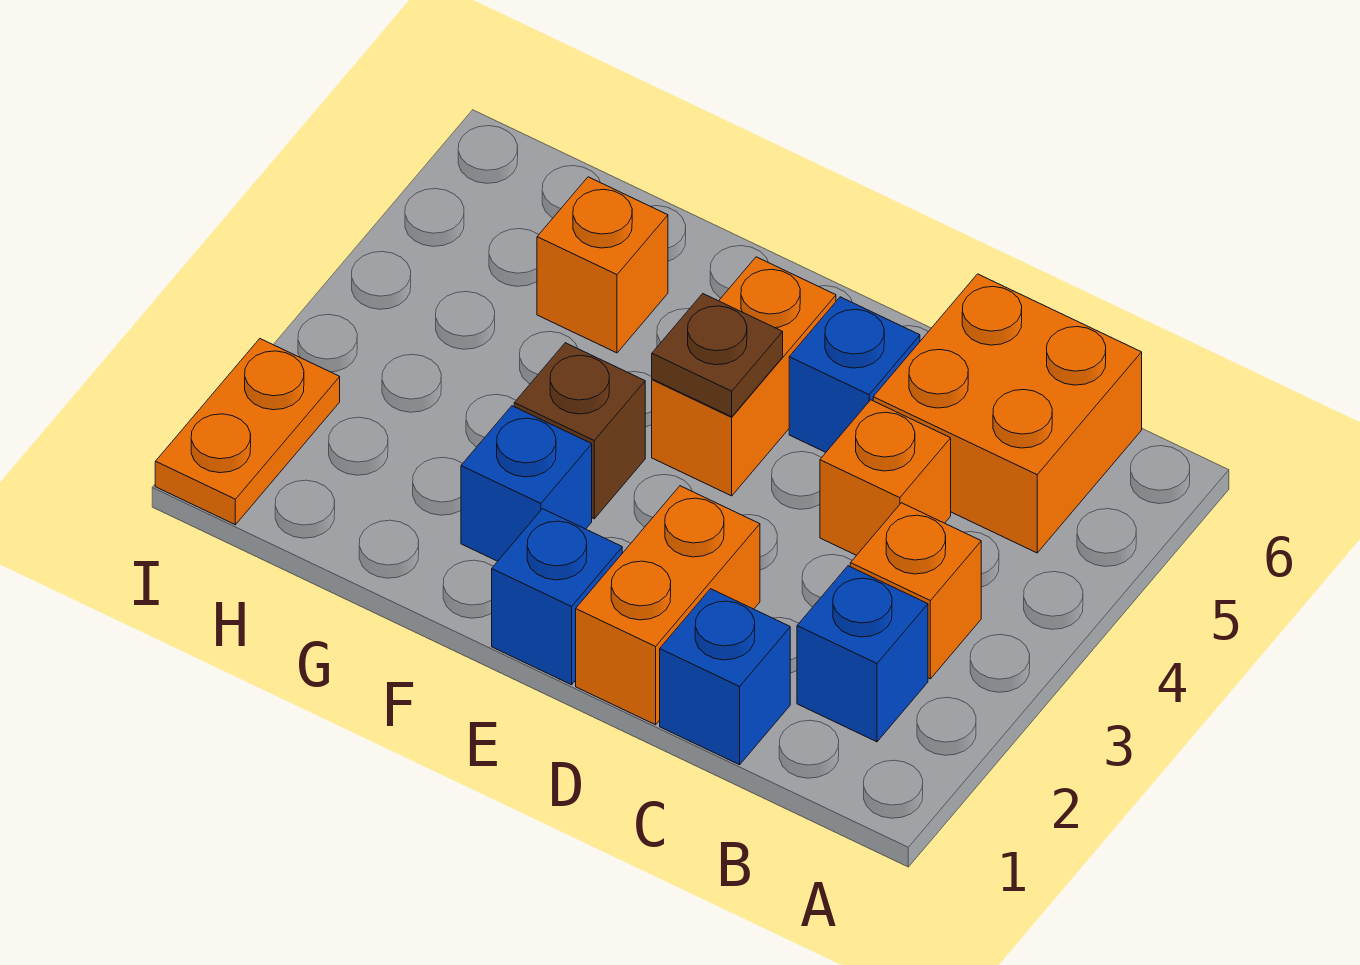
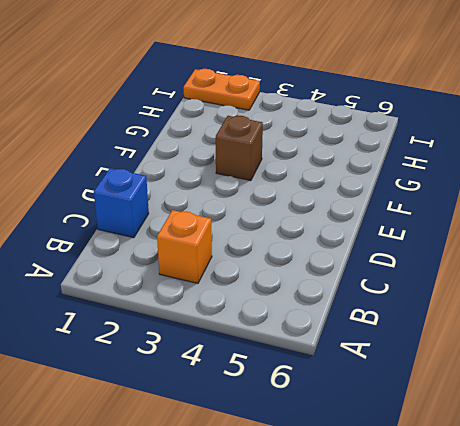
none -> blue brick B2 level 1
none -> orange brick B5:C6 level 1
none -> orange brick C4 level 1

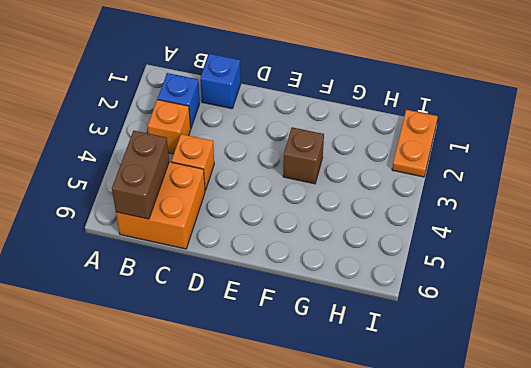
brown brick B5:B6 level 2 -> none
none -> orange brick D1:D2 level 1
none -> blue brick D5 level 1
none -> blue brick E1 level 1

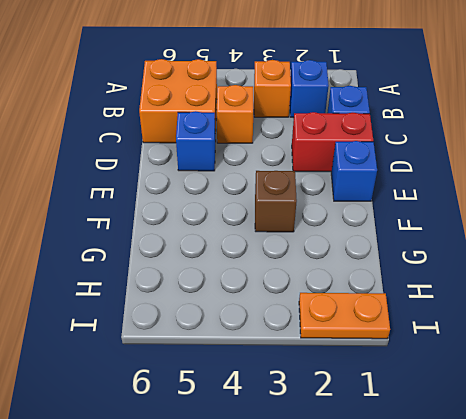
red brick D1:D2 level 1 -> orange brick D1:D2 level 1
none -> orange brick E4:E5 level 1
none -> blue brick F2 level 1
none -> orange brick G5 level 1

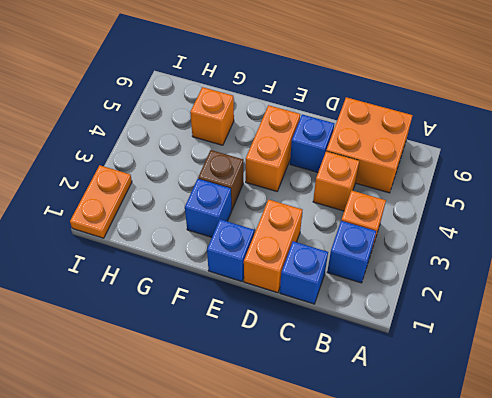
none -> brown plate E4 level 2

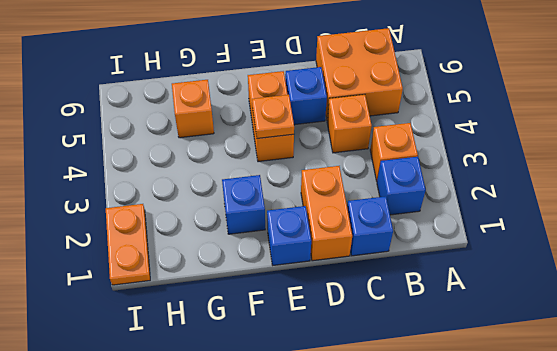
orange plate E4 level 2 -> brown plate E4 level 2
none -> brown brick F3 level 1

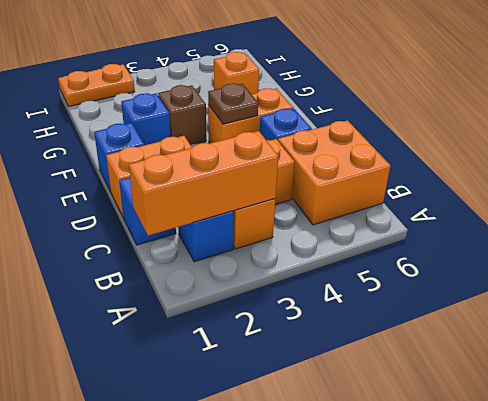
orange brick B1:B3 level 2 -> none

